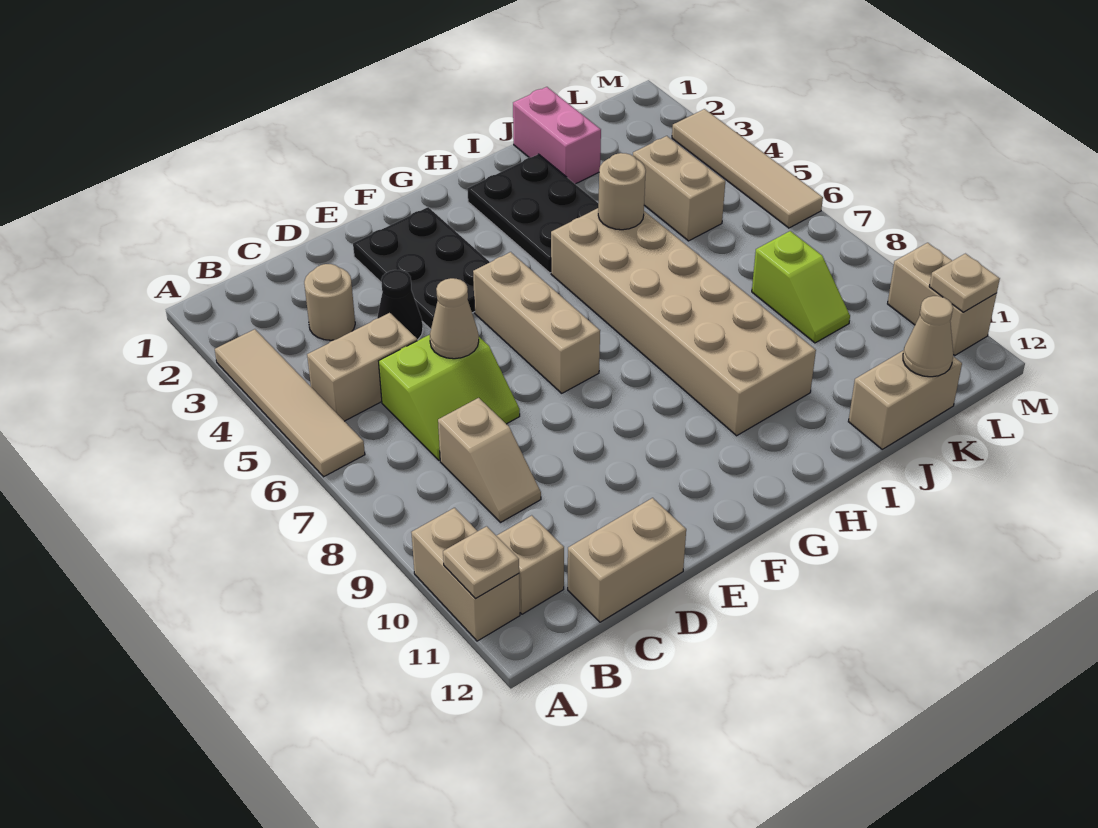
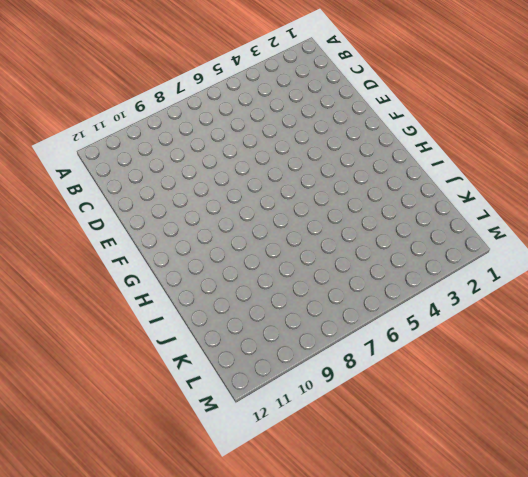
none -> tan tile A3:A6 level 1
none -> tan brick A10:A11 level 1
none -> tan brick B5:C5 level 1

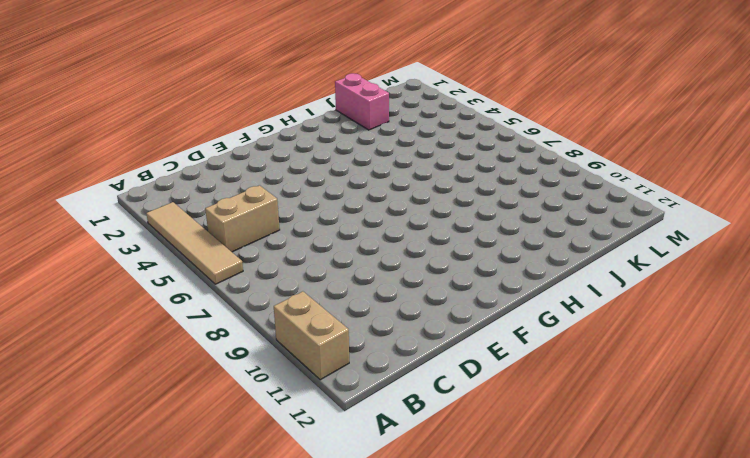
none -> tan brick B11 level 1
none -> tan round brick C3 level 1
none -> lime slope C6:D7 level 1 top 6

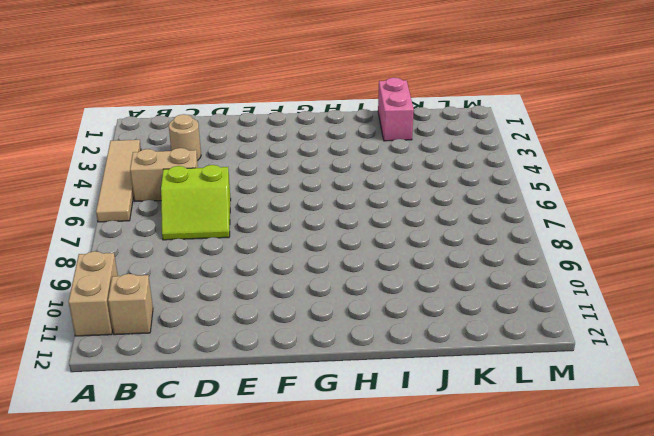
none -> tan slope C8:C9 level 1 top 8
none -> tan brick C12:D12 level 1
none -> black cone D4 level 1

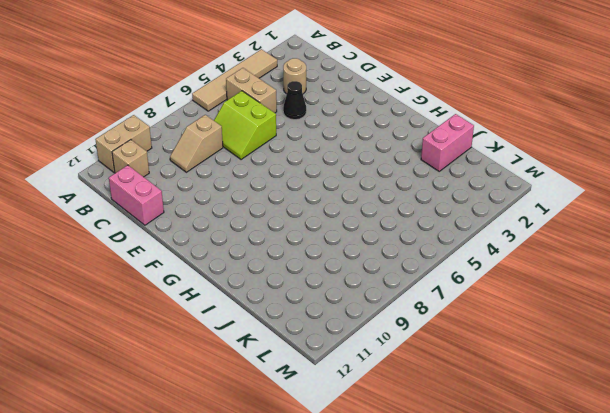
pink brick C12:D12 level 1 -> tan brick C12:D12 level 1
none -> black plate E2:F4 level 1
none -> tan brick F5:F7 level 1
none -> black plate H2:I4 level 1

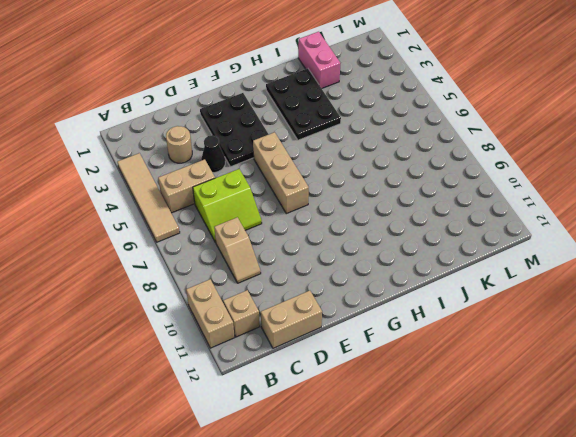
none -> tan brick H5:I10 level 1
none -> tan brick J12:K12 level 1
none -> tan brick K4:K5 level 1

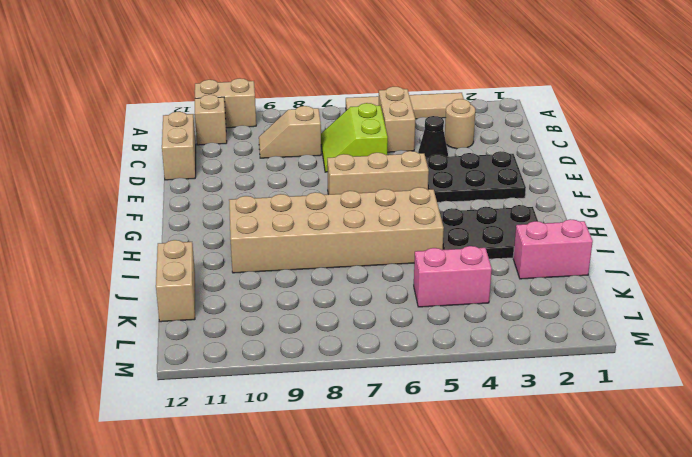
pink brick K4:K5 level 1 -> tan brick K4:K5 level 1
none -> lime slope K8:K9 level 1 top 8
none -> tan tile M3:M6 level 1
none -> tan brick M10:M11 level 1

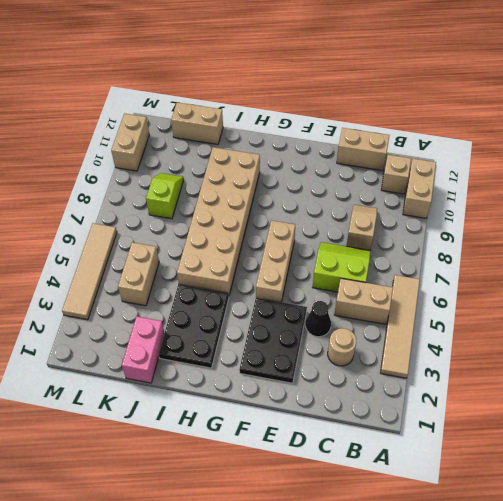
none -> tan plate A11 level 2
none -> tan cone D6 level 2
none -> tan round brick I5 level 2

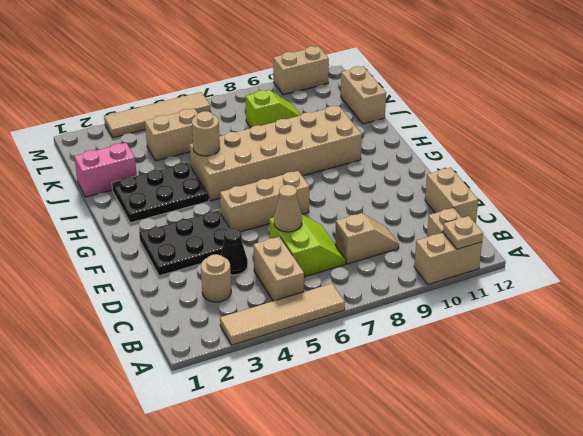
none -> tan cone K12 level 2
none -> tan plate M11 level 2

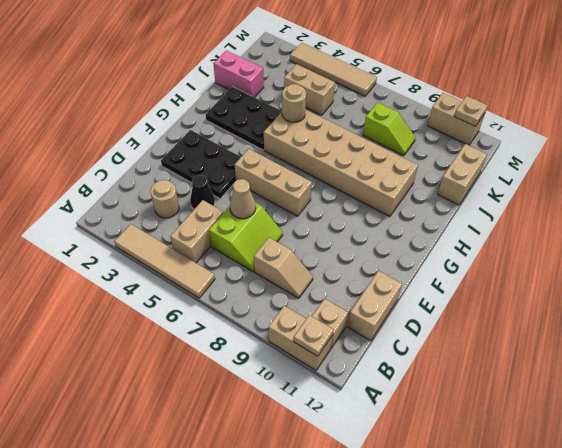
none -> tan cone K12 level 2

